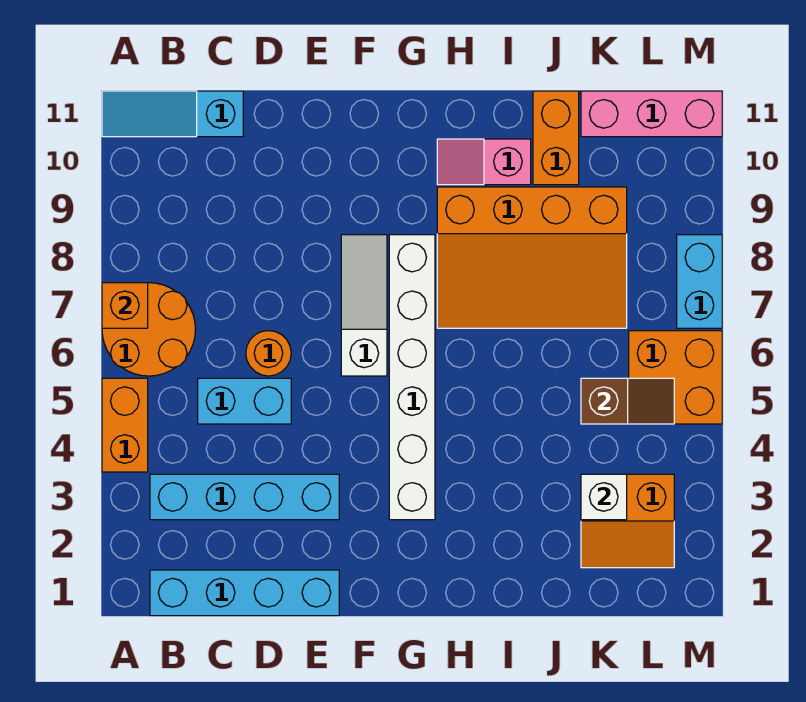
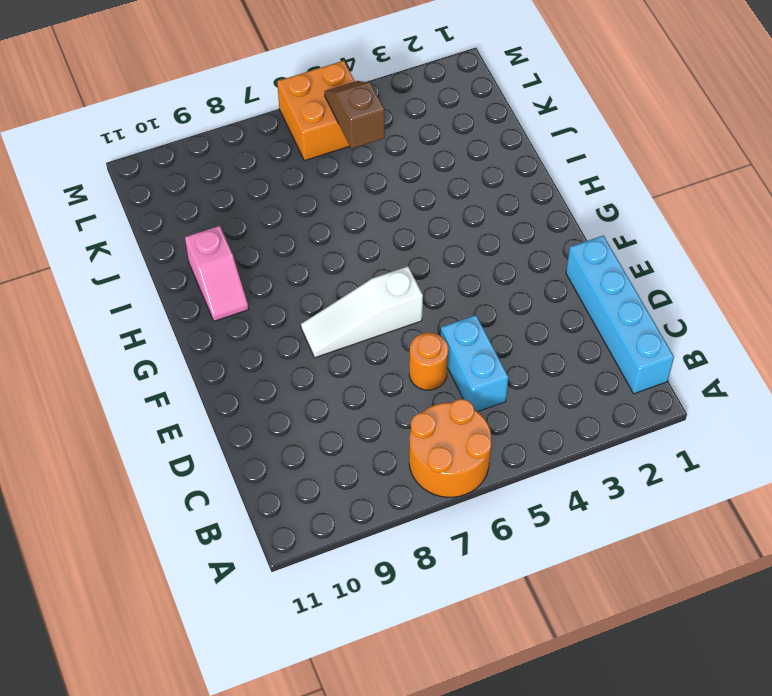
none -> orange brick A4:A5 level 1
none -> cyan slope A11:C11 level 1 top C
none -> cyan brick B3:E3 level 1

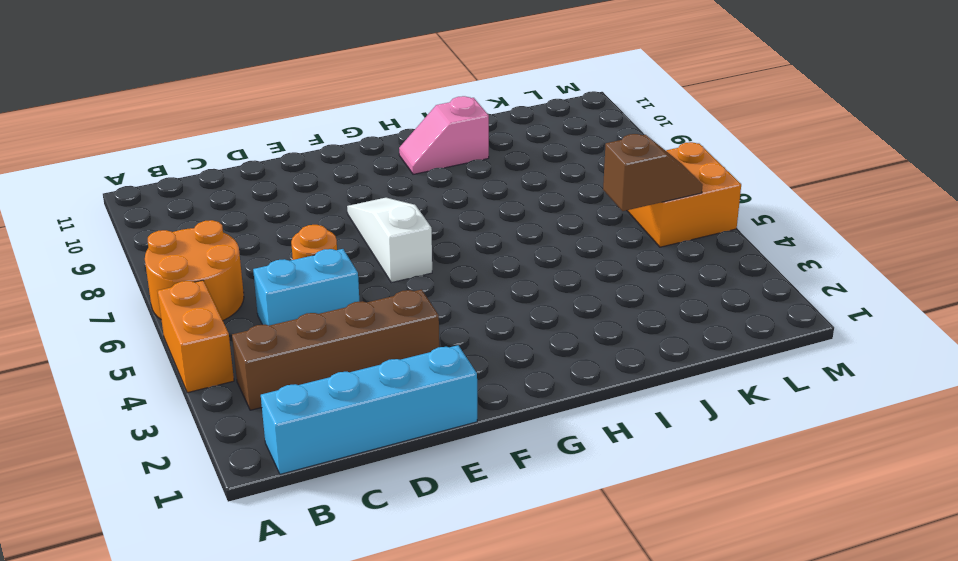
brown brick B3:E3 level 1 -> cyan brick B3:E3 level 1
none -> cyan slope A11:C11 level 1 top C
none -> white brick G3:G8 level 1
none -> orange slope H7:K9 level 1 top 9

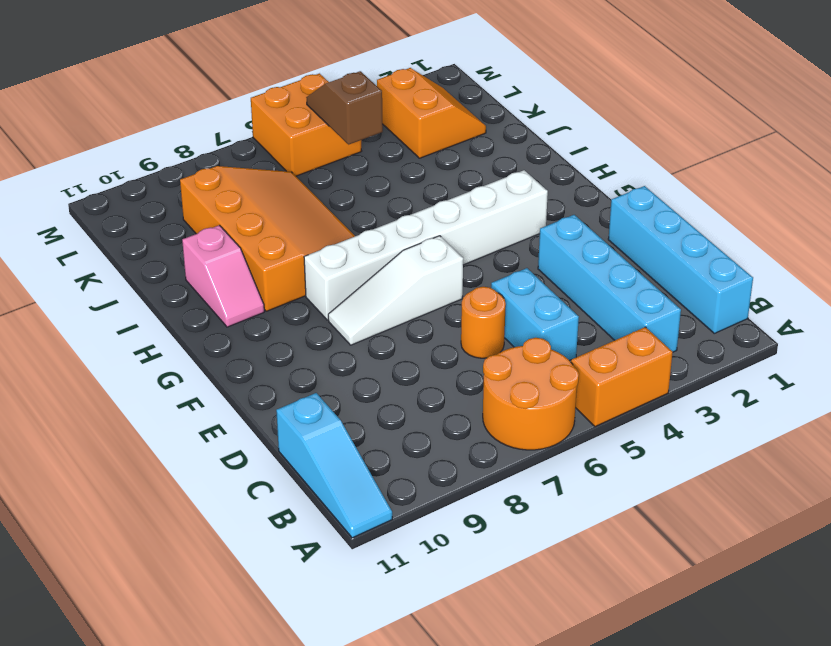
none -> orange brick J10:J11 level 1
none -> pink brick K11:M11 level 1
none -> cyan brick M7:M8 level 1

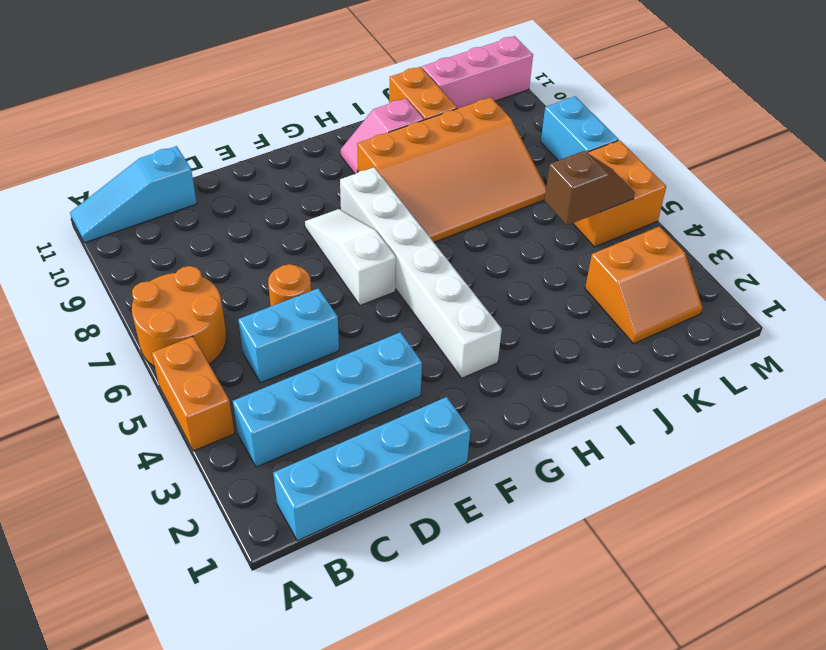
none -> orange brick A7 level 2
none -> white brick K3 level 2

